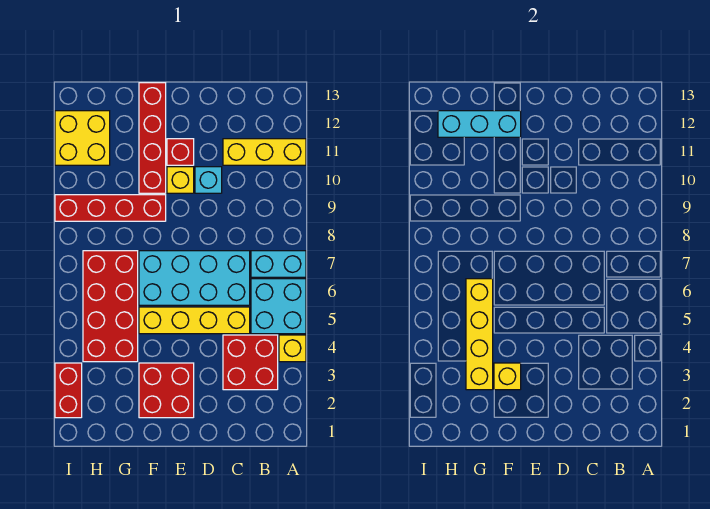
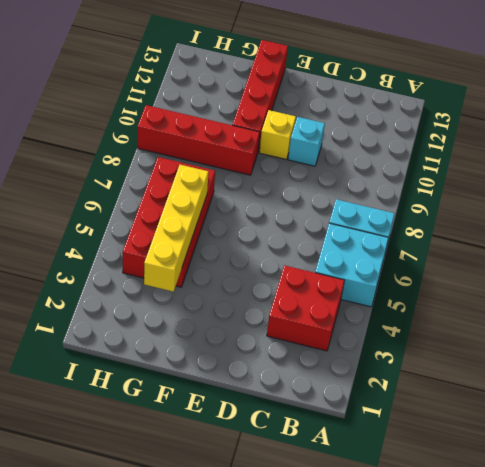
none -> yellow brick A4 level 1
none -> yellow brick A11:C11 level 1
none -> yellow brick C5:F5 level 1

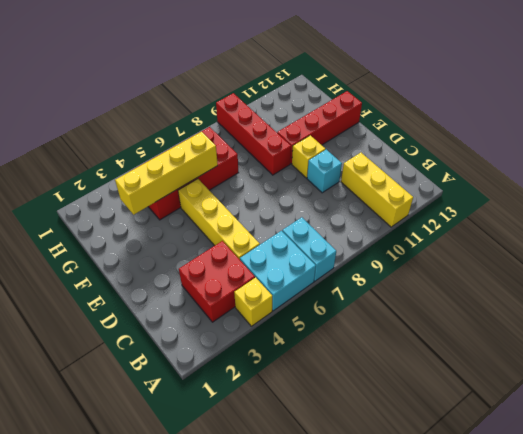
none -> cyan brick C6:F7 level 1
none -> red brick E2:F3 level 1
none -> red brick E11 level 1

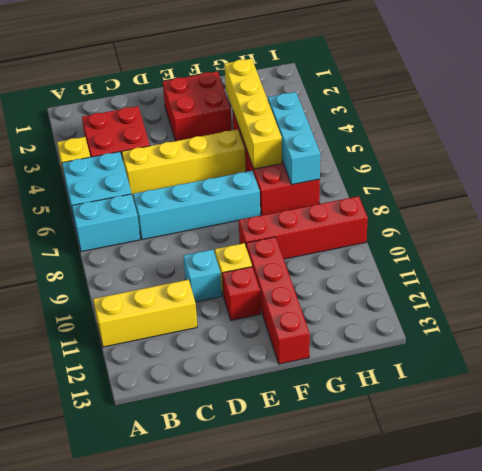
cyan brick C7:F7 level 1 -> cyan brick C6:F7 level 1
cyan brick H5:H7 level 2 -> cyan brick F12:H12 level 2
none -> yellow brick H11:I12 level 1
none -> red brick I2:I3 level 1
none -> yellow brick F3 level 2

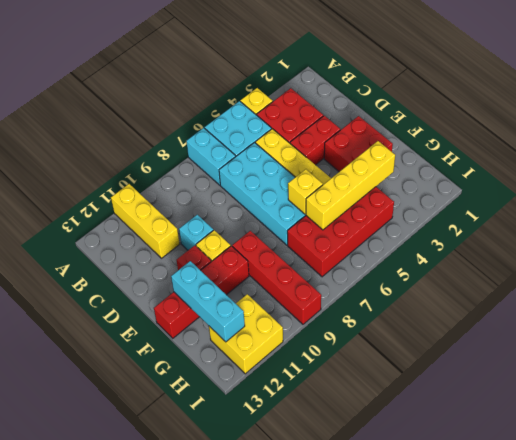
red brick D3:D4 level 1 -> red brick I2:I3 level 1
yellow brick F6 level 2 -> yellow brick F3 level 2

